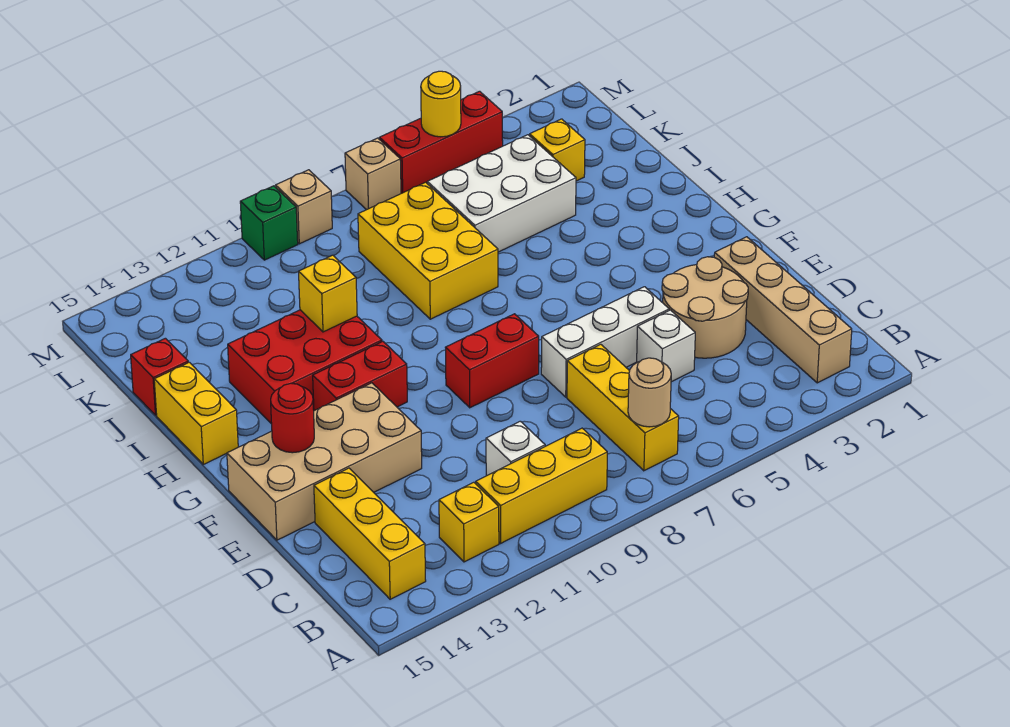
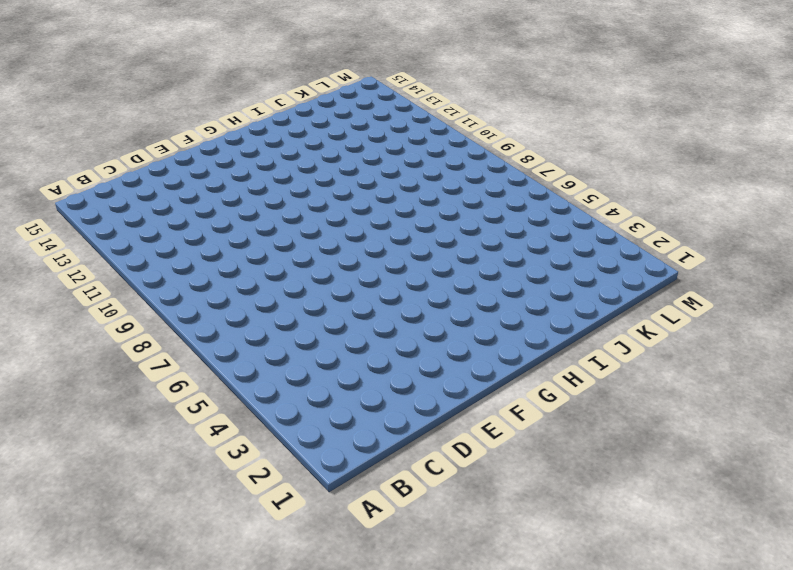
none -> tan brick B2:E2 level 1
none -> yellow brick B7:D7 level 1
none -> yellow brick B9:B11 level 1

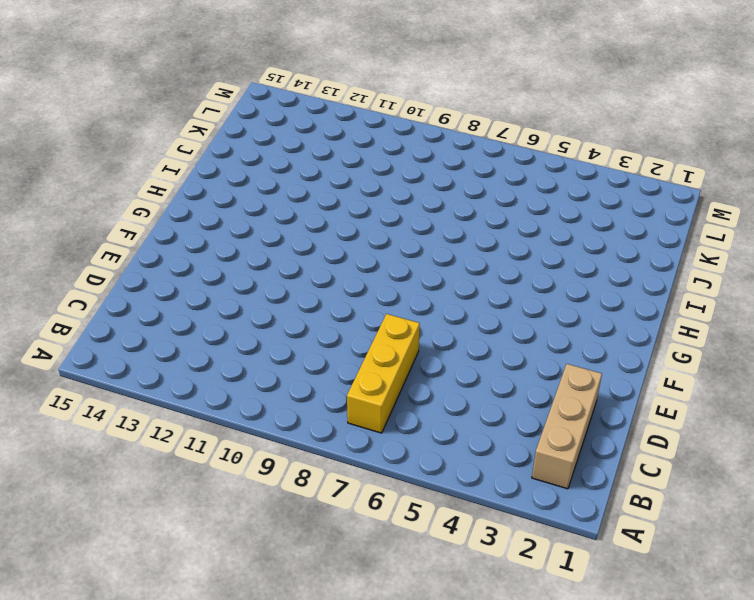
tan brick B2:D2 level 1 -> tan brick B2:E2 level 1
none -> yellow brick B9:B11 level 1
none -> yellow brick B12 level 1
none -> yellow brick B14:D14 level 1

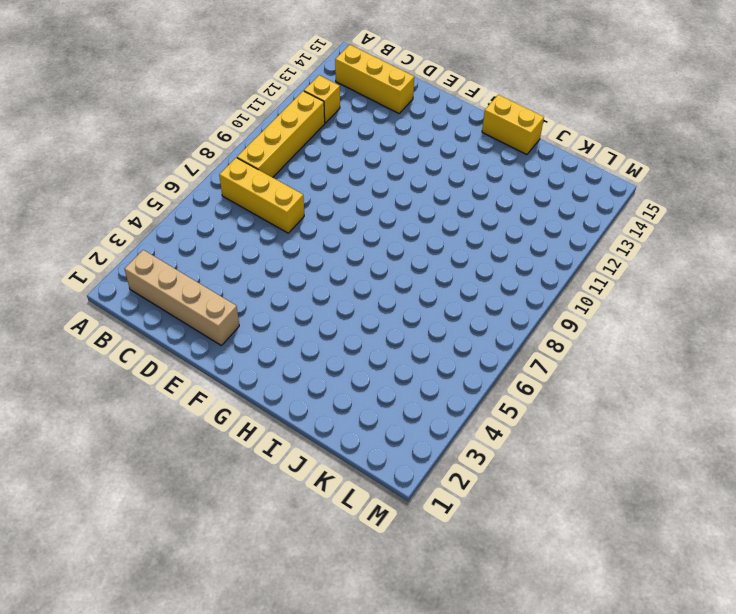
yellow brick B8:B11 level 1 -> yellow brick B9:B11 level 1
none -> white brick C10 level 1
none -> tan round brick D3:E4 level 1
none -> white brick D5 level 1

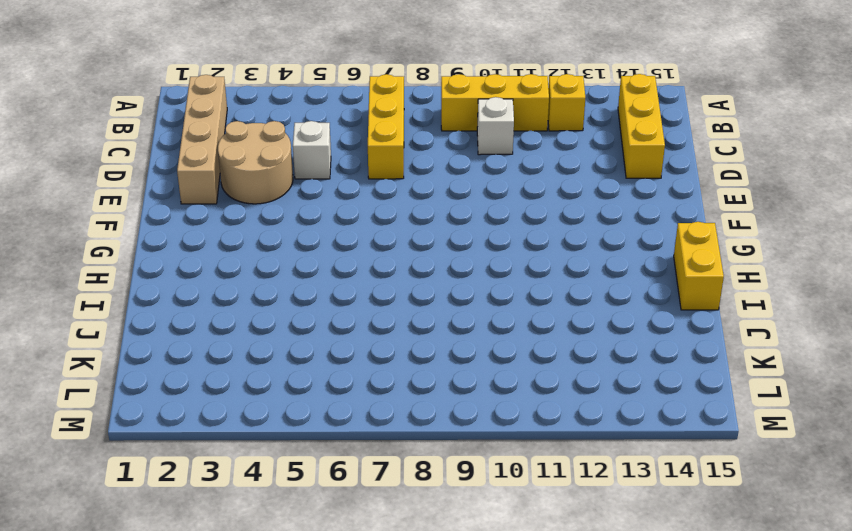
none -> white brick E5:E7 level 1
none -> tan brick E12:F15 level 1
none -> red brick F8:F9 level 1

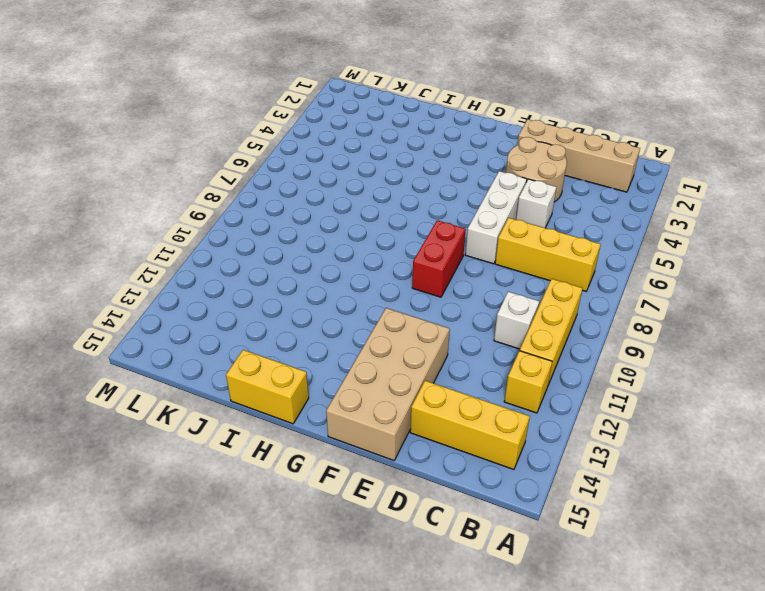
none -> red brick G11:G12 level 1
none -> red brick H11:I13 level 1
none -> yellow brick I7:K8 level 1

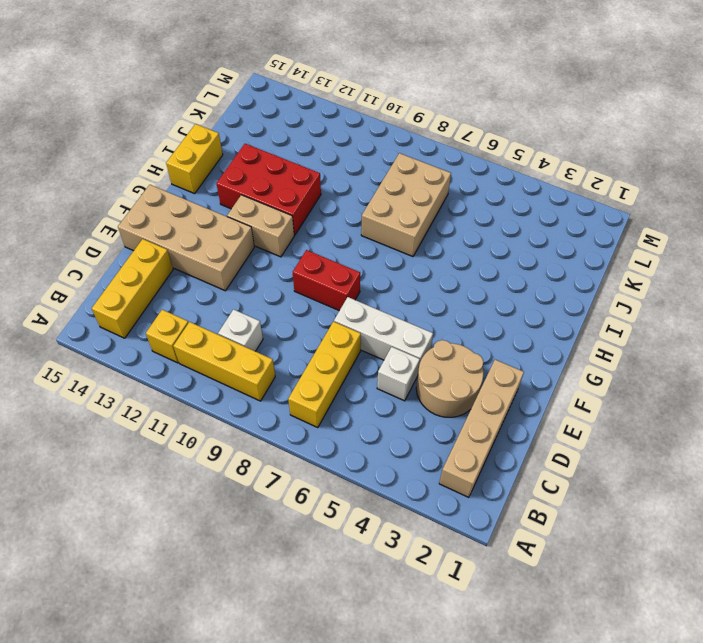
tan brick G11:G12 level 1 -> red brick G11:G12 level 1
tan brick I7:K8 level 1 -> yellow brick I7:K8 level 1
none -> white brick J4:K6 level 1
none -> red brick J15 level 1
none -> yellow brick K3 level 1

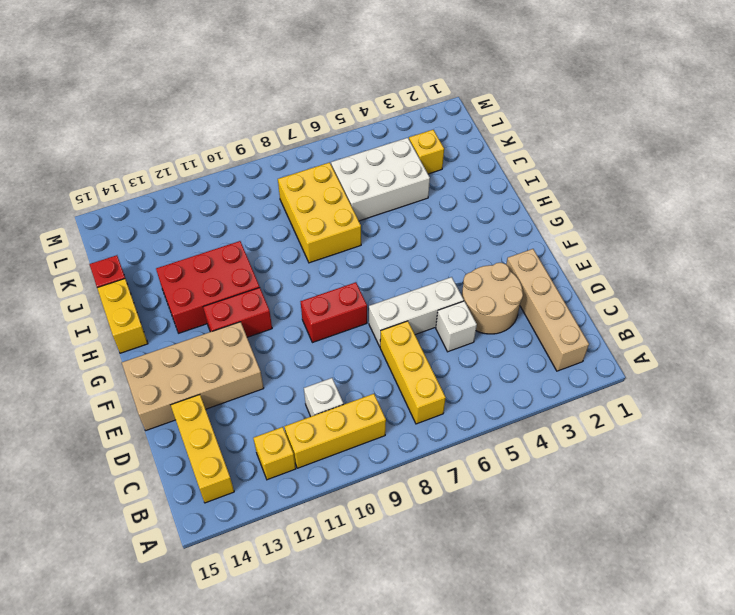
none -> red brick M4:M6 level 1
none -> tan brick M7 level 1
none -> tan brick M9 level 1

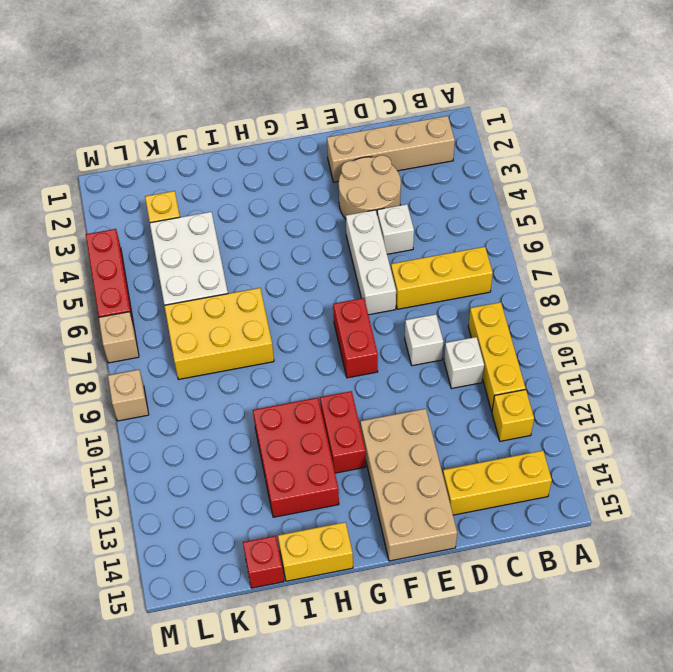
white brick D9 level 1 -> none
none -> green brick M10 level 1
none -> tan round brick B7 level 2
none -> red round brick F14 level 2

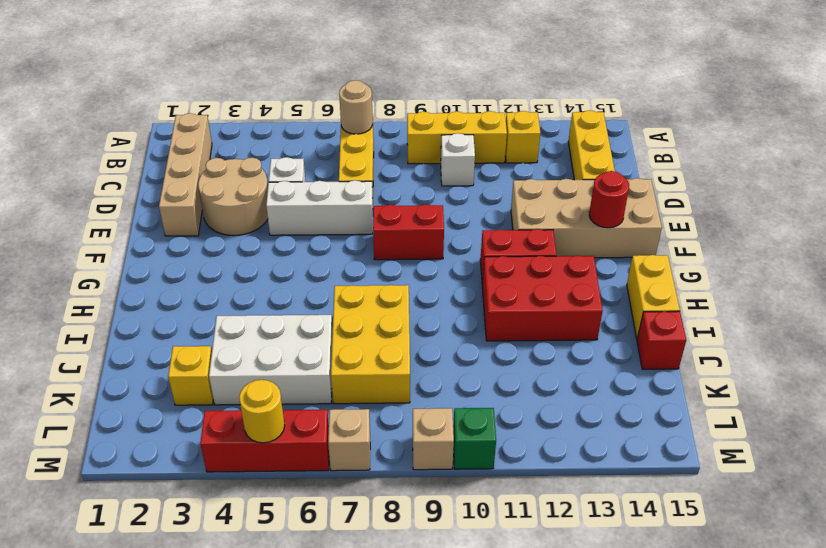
none -> yellow brick I11 level 2

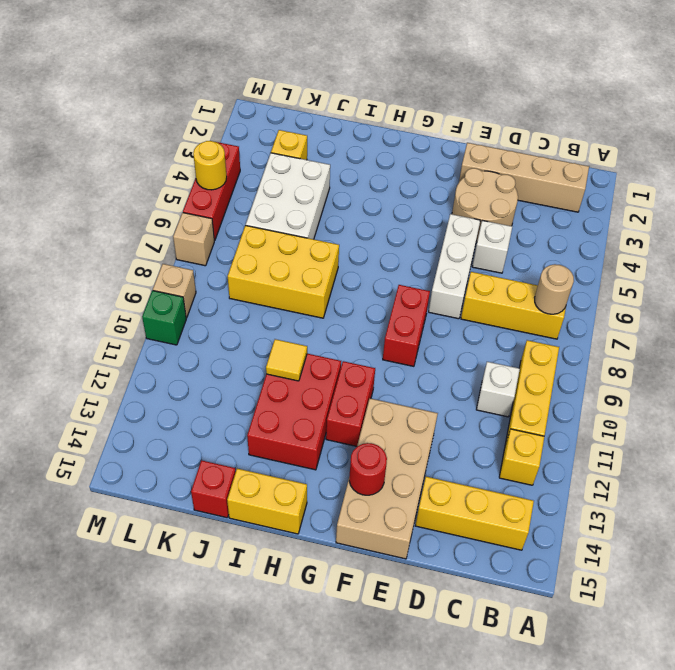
yellow tile I11 level 2 -> yellow brick I11 level 2

